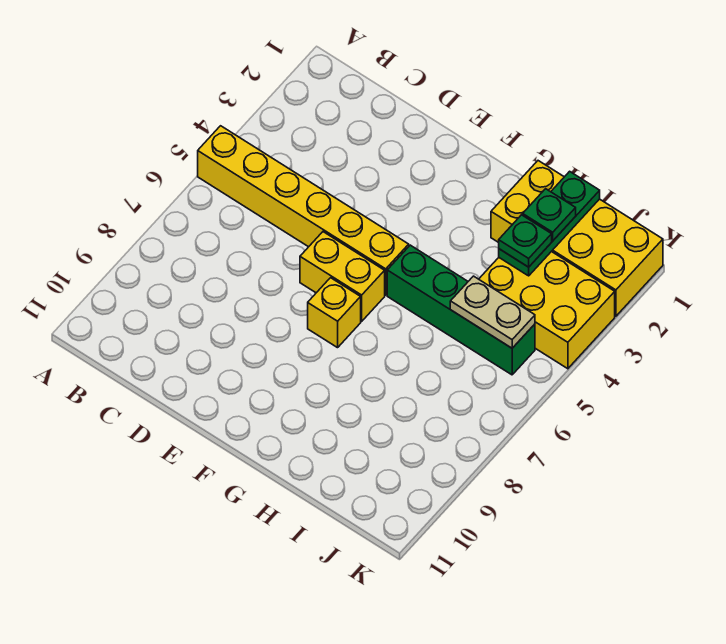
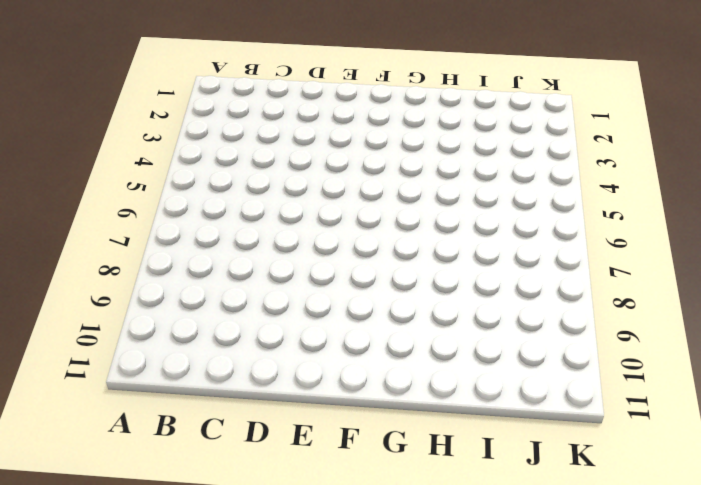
none -> yellow brick A5:F5 level 1
none -> yellow brick E6:F6 level 1

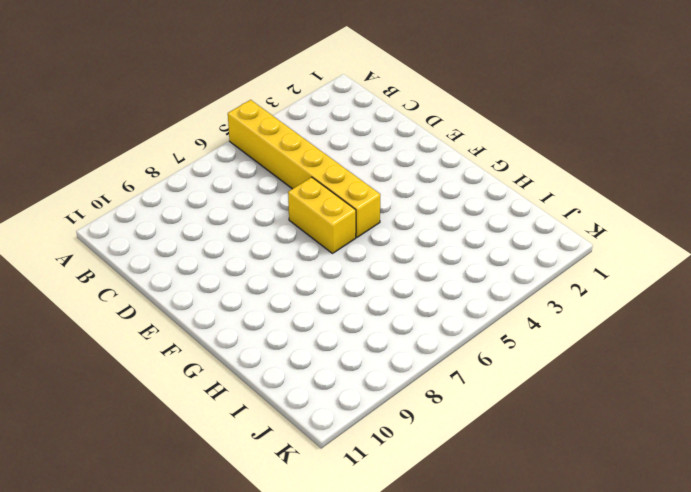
none -> yellow brick F7 level 1
none -> green brick G5:J5 level 1

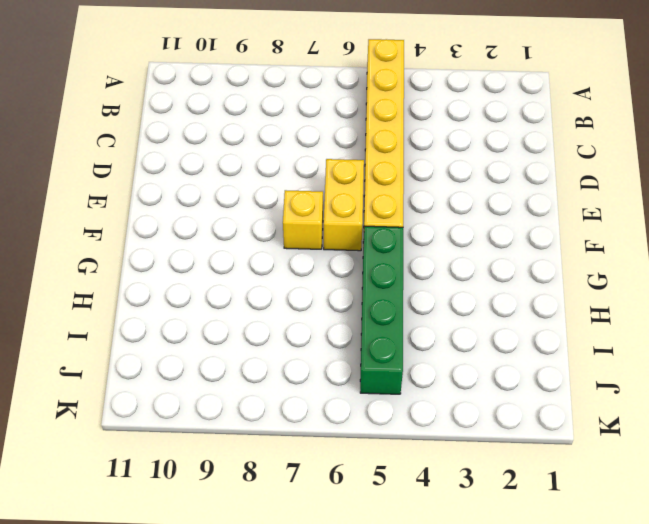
none -> yellow brick H1:K2 level 1
none -> yellow brick I3:K4 level 1

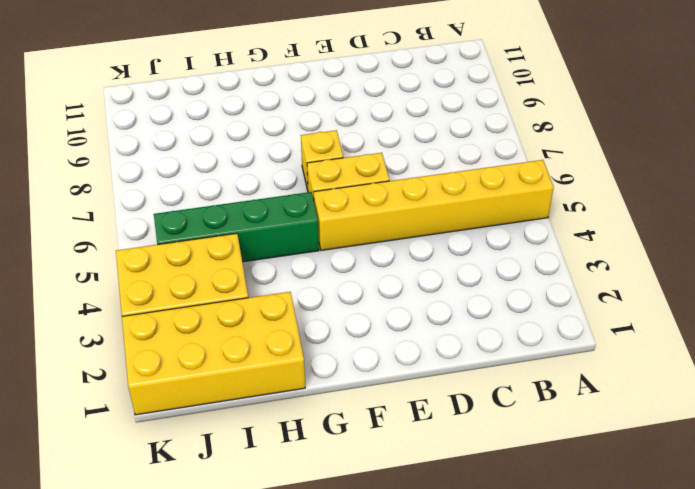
none -> green plate I1:I3 level 2
none -> tan plate I5:J5 level 2

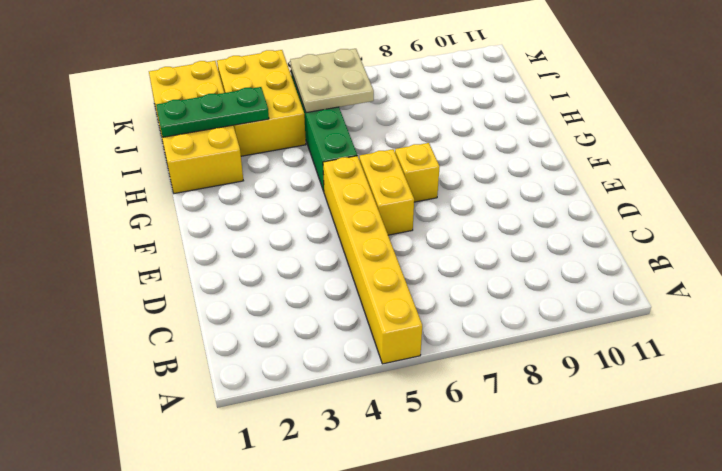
tan plate I5:J6 level 2 -> tan plate I5:J5 level 2
none -> green plate I2 level 3
none -> green plate I3 level 3

